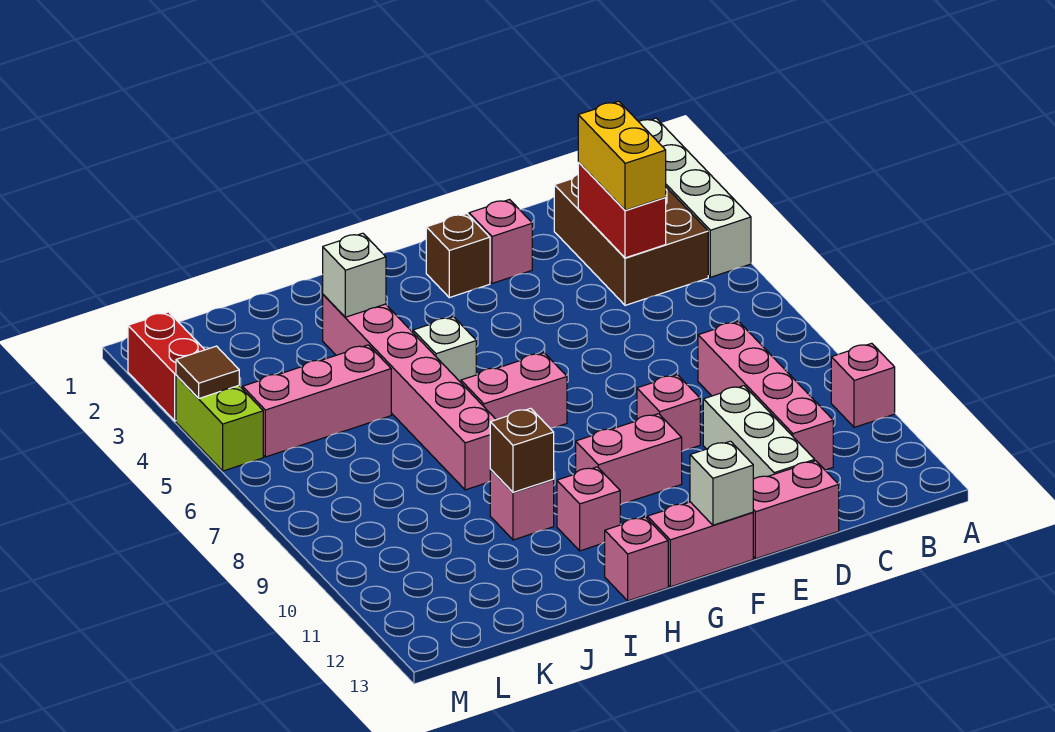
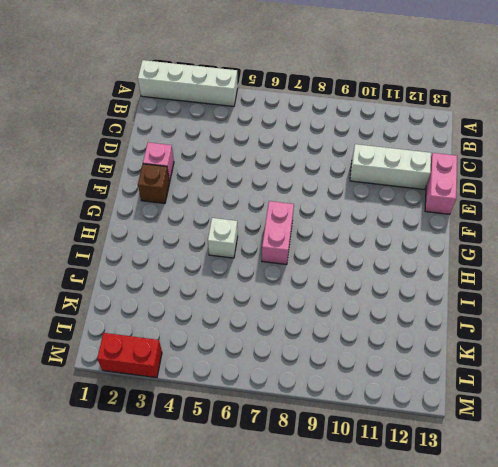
none -> pink brick A10 level 1
none -> brown brick B2:C4 level 1
none -> pink brick C8:C11 level 1

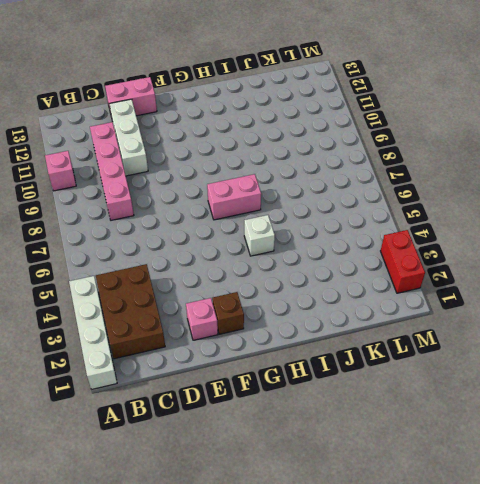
none -> pink brick E9 level 1
none -> pink brick F10:G10 level 1
none -> pink brick F13:G13 level 1

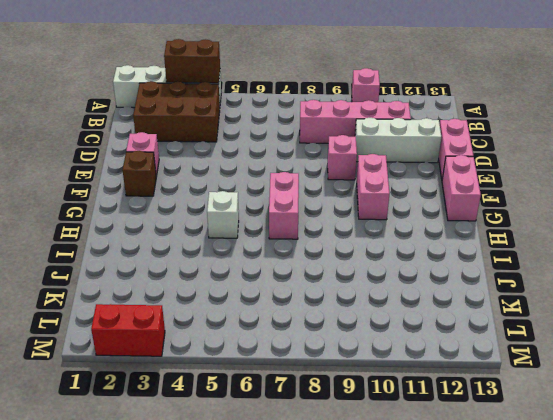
brown brick A3:A4 level 2 -> none
none -> pink brick H11 level 1
none -> pink brick H13 level 1
none -> pink brick I3:I8 level 1

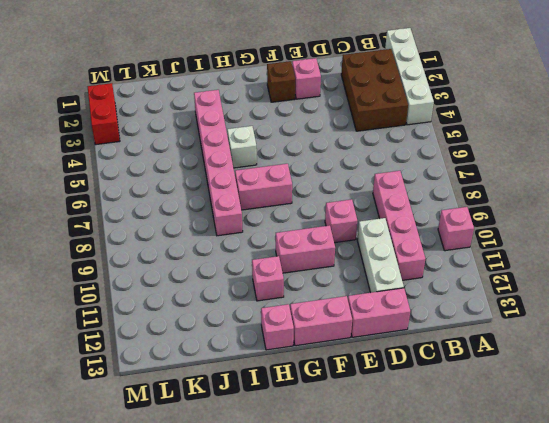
none -> pink brick I10 level 1
none -> pink brick J5:L5 level 1
none -> lime brick M4:M5 level 1

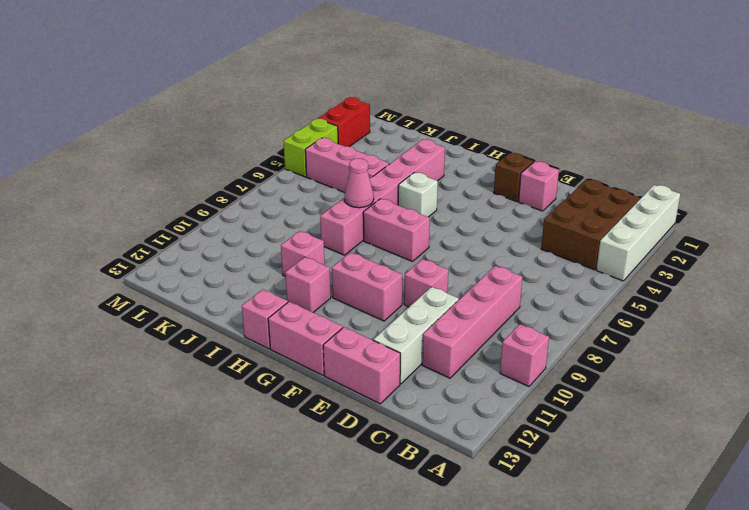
pink cone I7 level 2 -> none
none -> red brick C3:C4 level 2
none -> white brick F13 level 2
none -> white brick I3 level 2

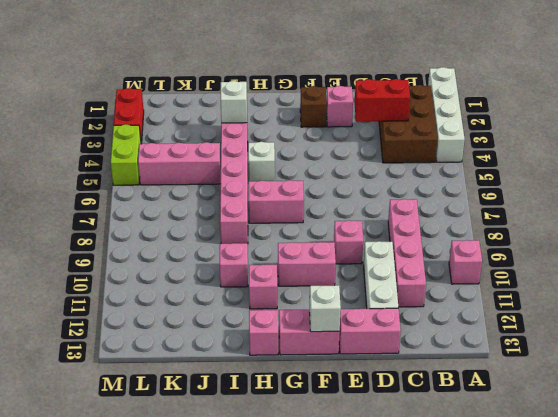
red brick C3:D3 level 2 -> red brick C3:C4 level 2
none -> brown brick I10 level 2
none -> brown tile M4 level 2
none -> yellow brick C3:C4 level 3

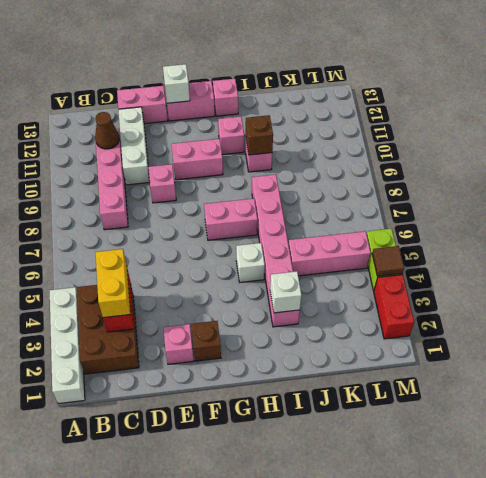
brown cone C11 level 2 -> none
none -> pink brick A10 level 1

